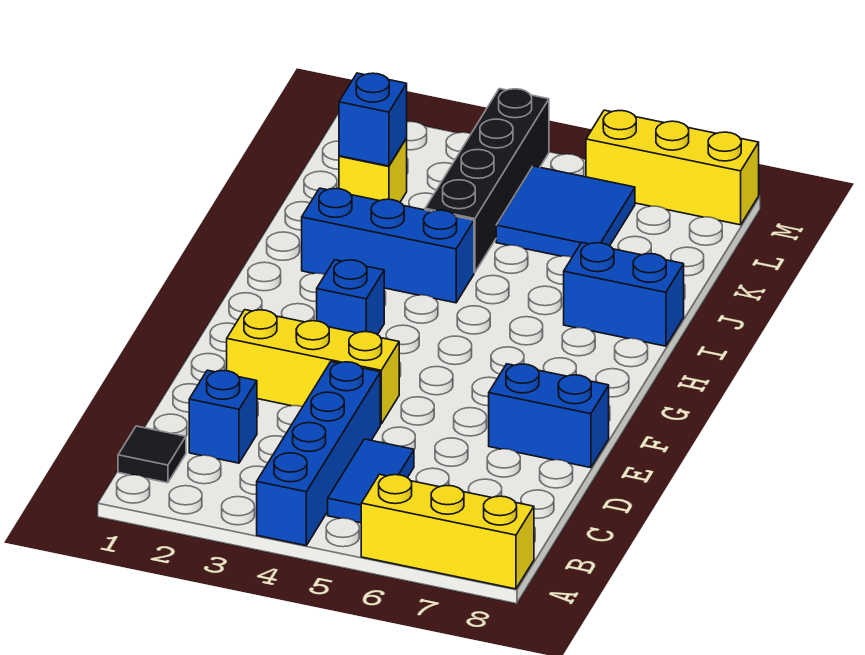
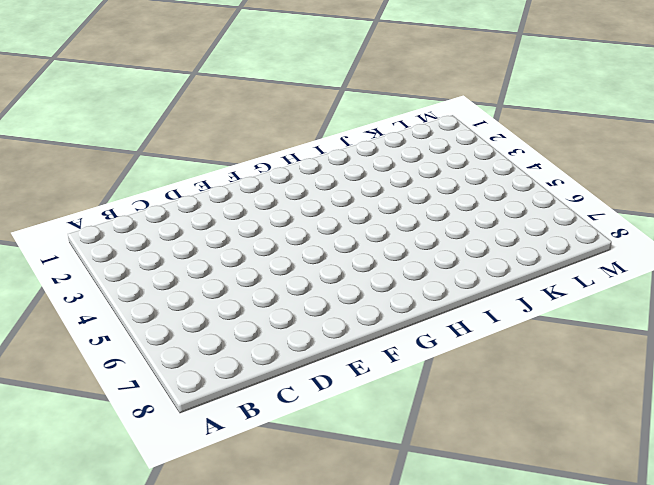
none -> blue brick A4:D4 level 1
none -> yellow brick A6:A8 level 1
none -> black tile B1 level 1

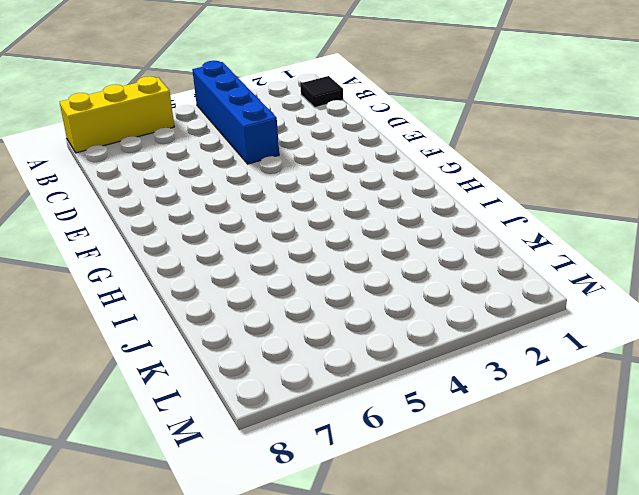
none -> blue tile B5:C5 level 1
none -> blue brick C2 level 1
none -> yellow brick E2:E4 level 1

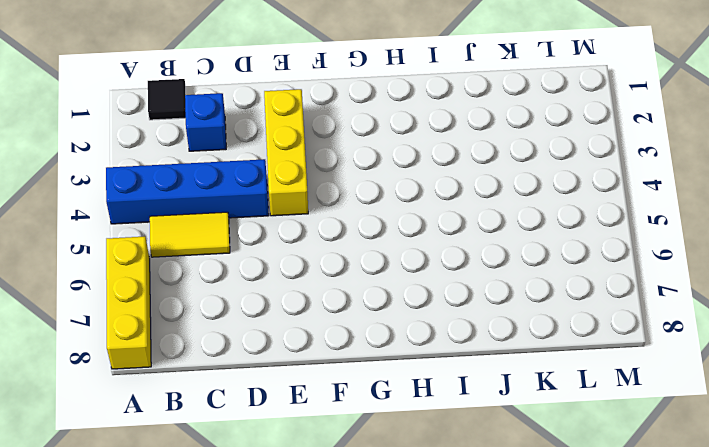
yellow tile B5:C5 level 1 -> blue tile B5:C5 level 1
none -> blue brick E7:E8 level 1
none -> blue brick G3 level 1
none -> blue brick I2:I4 level 1

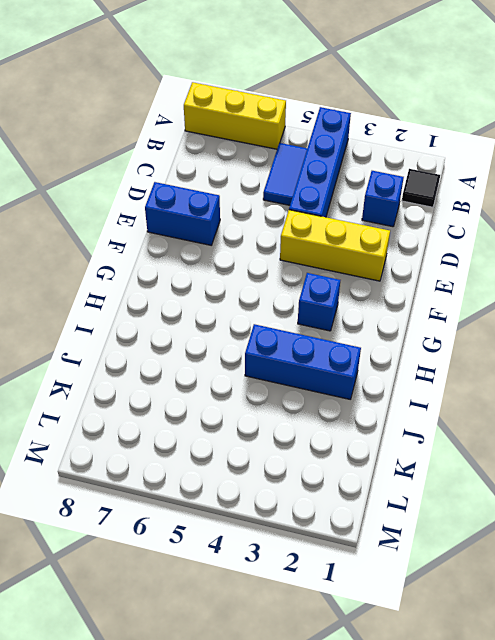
none -> blue brick I7:I8 level 1
none -> black brick J4:M4 level 1
none -> yellow brick K2 level 1

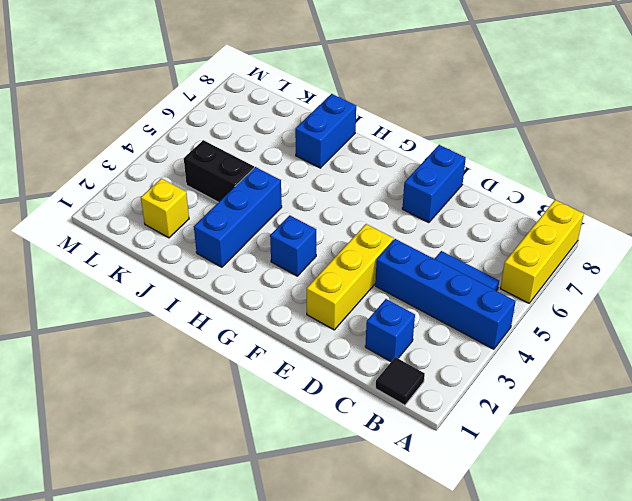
black brick J4:K4 level 1 -> black brick J4:M4 level 1
none -> blue tile K5:L6 level 1
none -> yellow brick M6:M8 level 1
none -> blue brick K2 level 2

